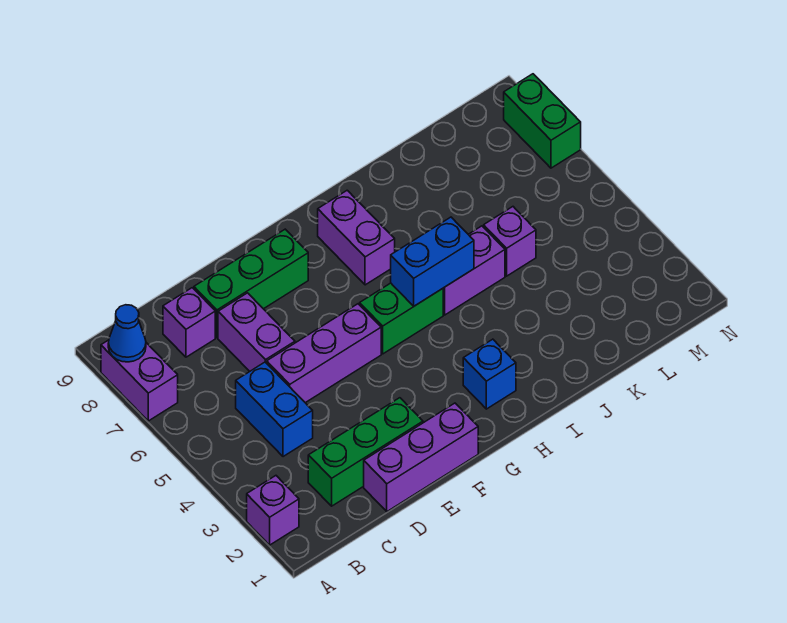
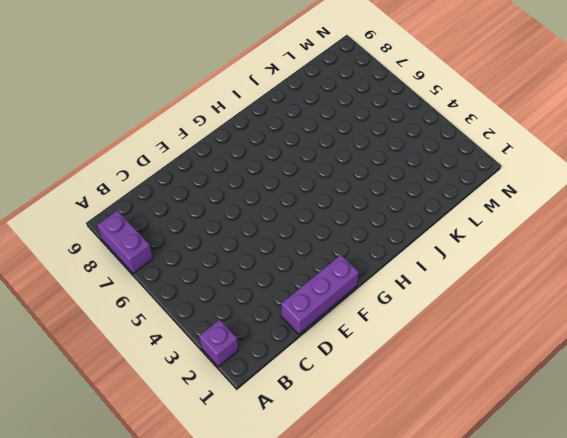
none -> green brick C2:E2 level 1
none -> blue brick C4:C5 level 1
none -> purple brick C8 level 1

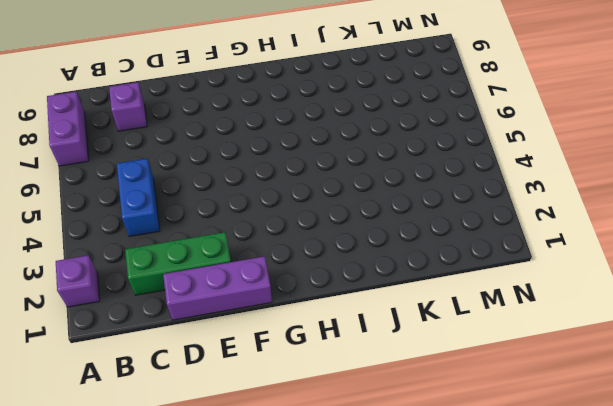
none -> purple brick D5:F5 level 1
none -> purple brick D6:D7 level 1
none -> green brick D8:F8 level 1

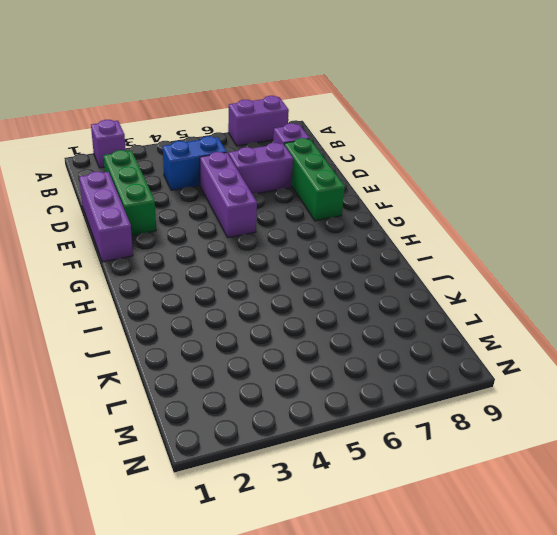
none -> green brick G5:H5 level 1
none -> blue brick H2 level 1
none -> purple brick H7:H8 level 1

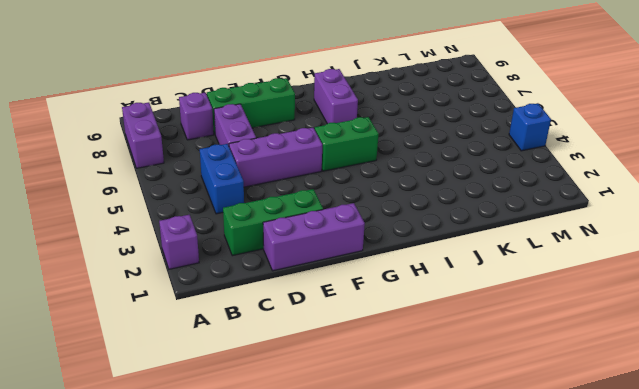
blue brick N4 level 1 -> blue brick H2 level 1
none -> purple brick I5:J5 level 1
none -> purple brick K5 level 1
none -> green brick N7:N8 level 1

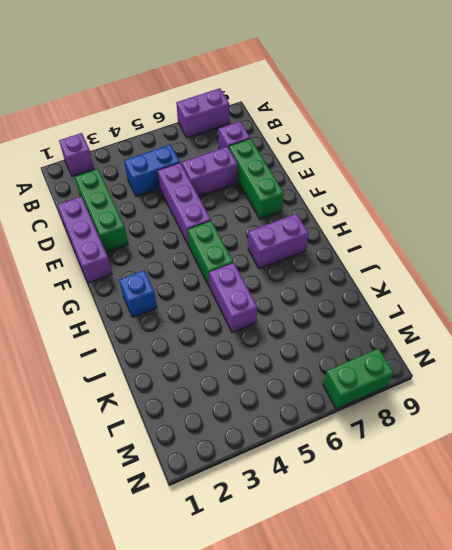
none -> purple brick K5 level 1
none -> blue cone A8 level 2
none -> blue brick H5:I5 level 2

